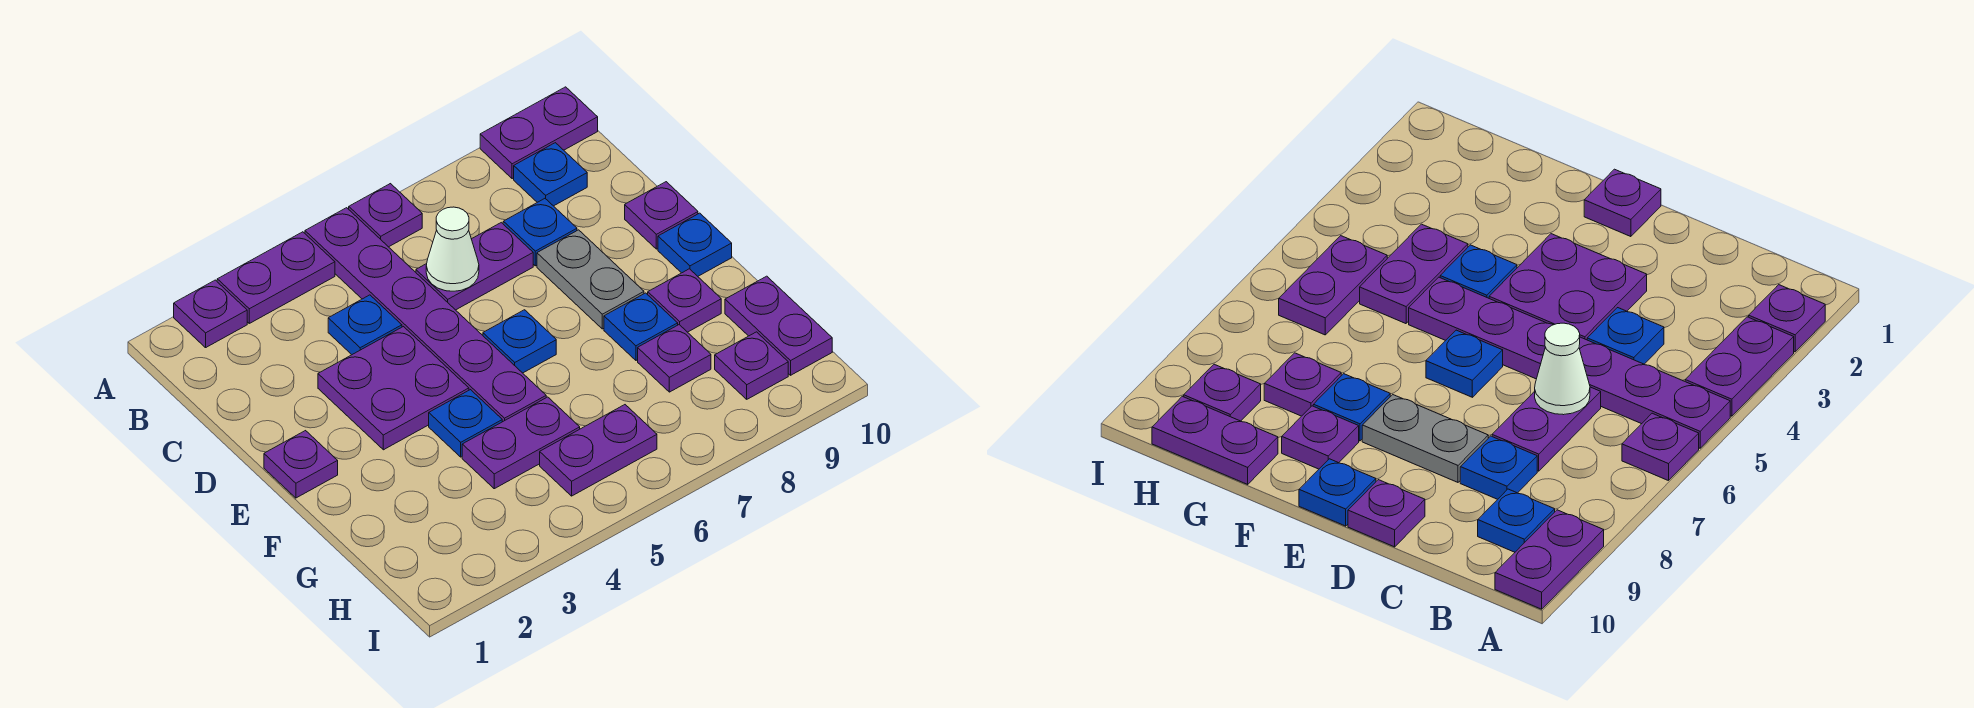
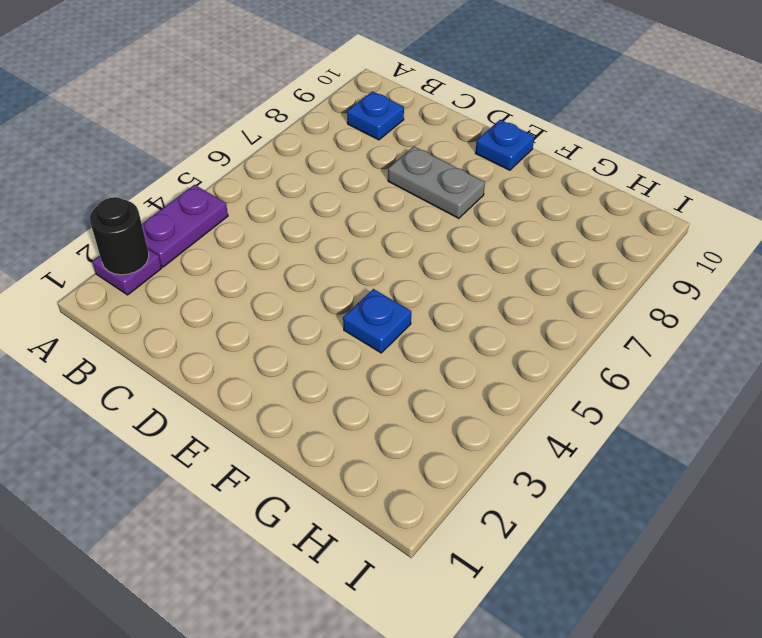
black round brick A2 level 2 -> none
none -> purple plate A5:F5 level 1
none -> purple plate A6 level 1
none -> purple plate A9:A10 level 1

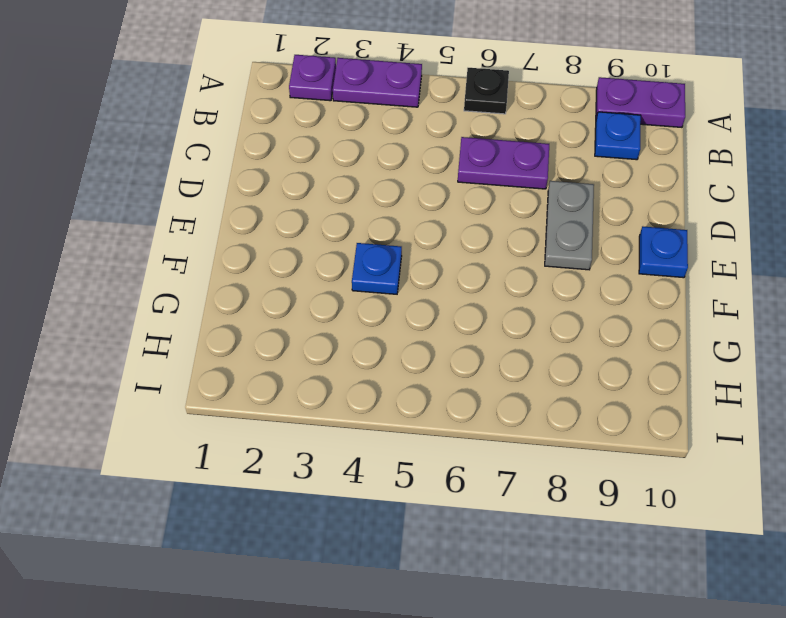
black plate A6 level 1 -> purple plate A6 level 1
none -> purple plate A5:F5 level 1
none -> blue plate C4 level 1
none -> blue plate C8 level 1

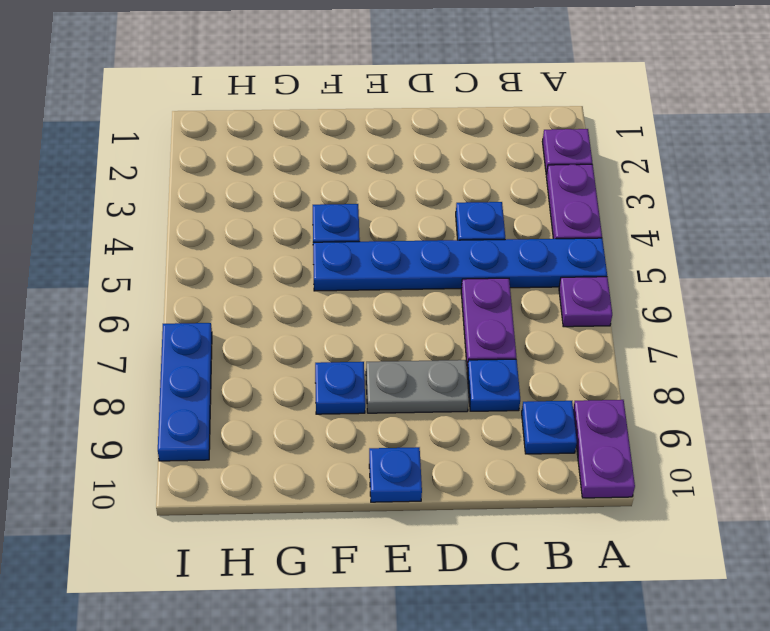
blue plate A5:F5 level 1 -> purple plate A5:F5 level 1
blue plate I7:I9 level 1 -> none
none -> purple plate D3:E4 level 1
none -> purple plate D10 level 1
none -> purple plate E1 level 1

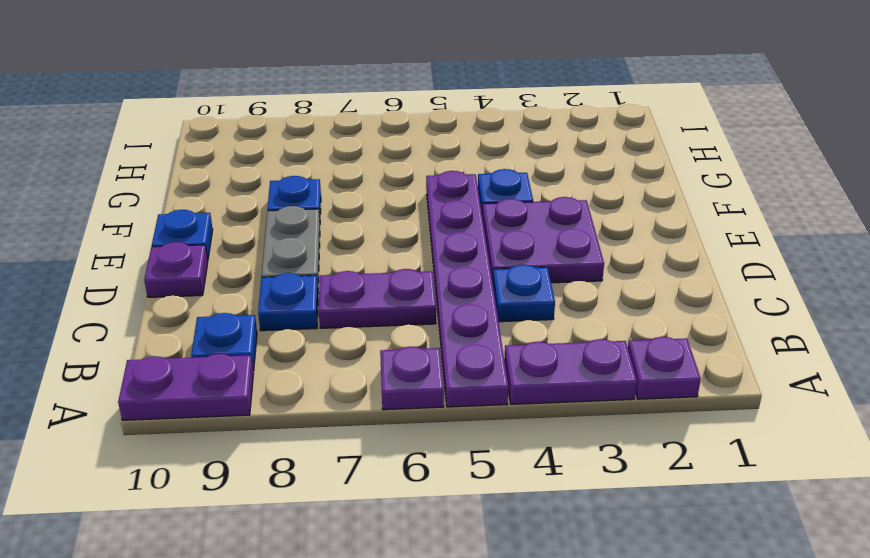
none -> purple plate E1 level 1
none -> blue plate E6 level 1
none -> purple plate F9 level 1

